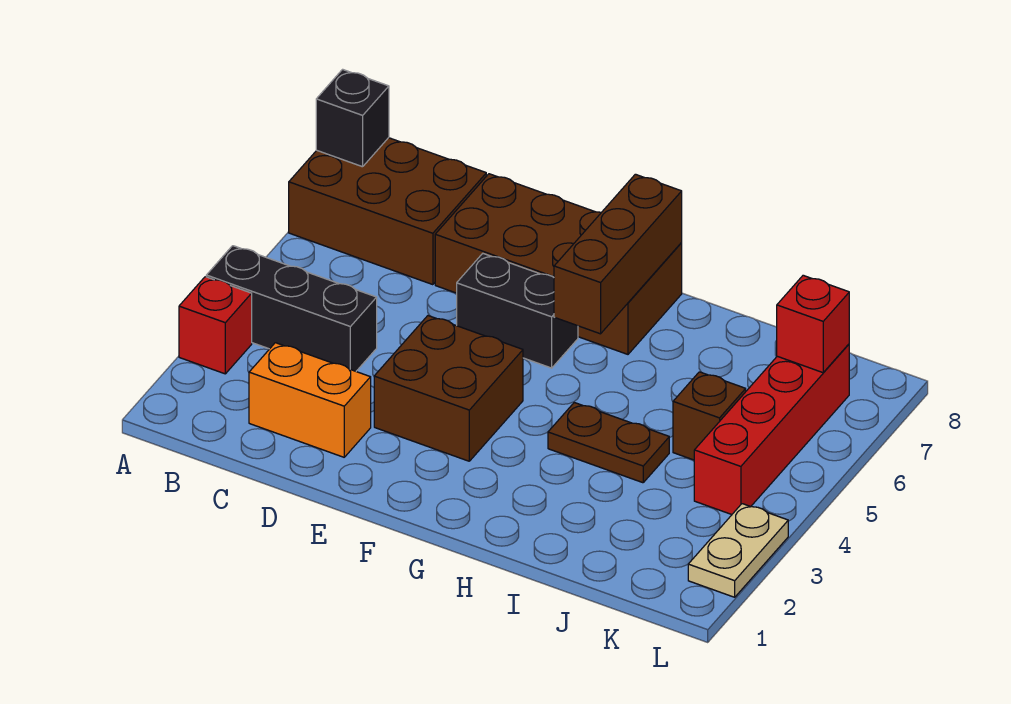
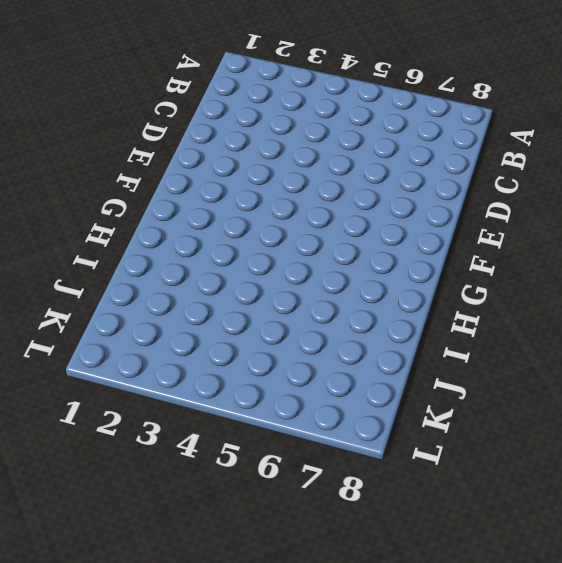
none -> red brick A3 level 1
none -> black brick A4:C4 level 1
none -> brown brick A7:C8 level 1

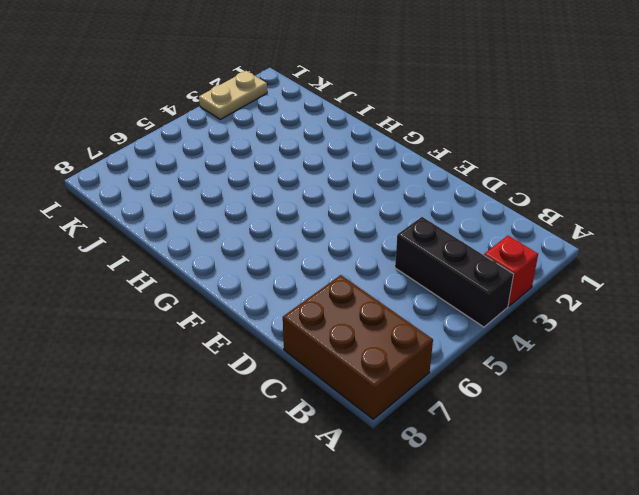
none -> orange brick C2:D2 level 1
none -> brown brick D7:G8 level 1
none -> brown brick E3:F4 level 1

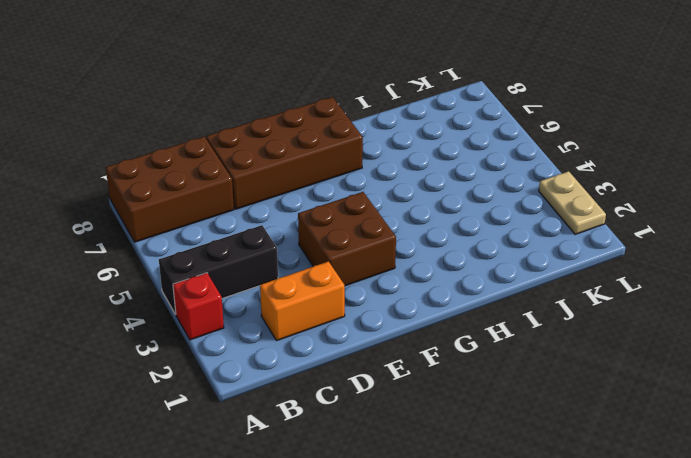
none -> black brick E6:F6 level 1
none -> brown plate H4:I4 level 1
none -> brown brick J5 level 1

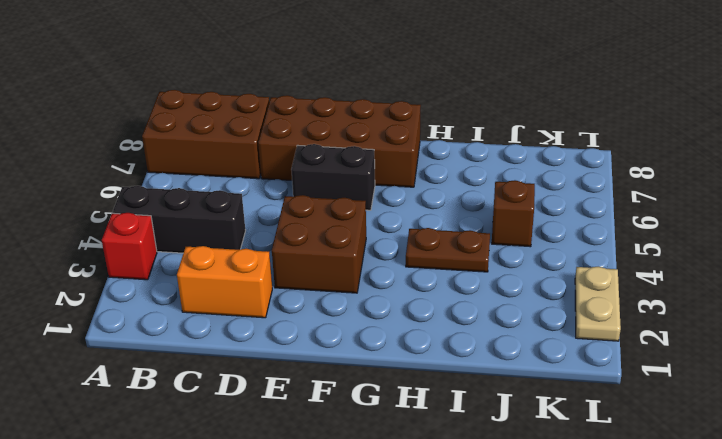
none -> red brick K4:K7 level 1
none -> black brick A8 level 2
none -> brown brick G6:G8 level 2

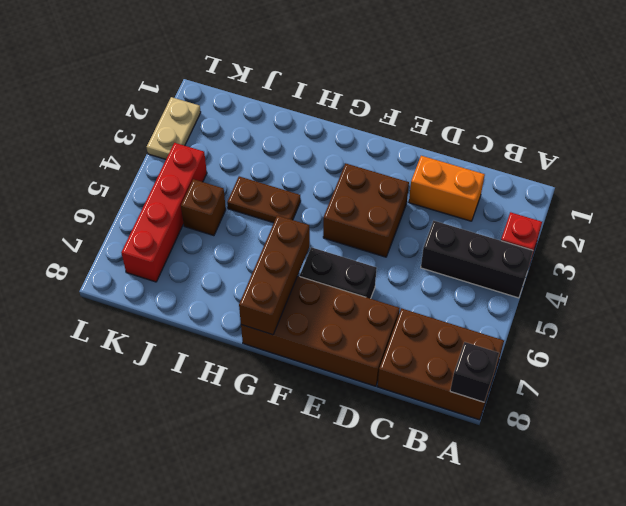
none -> red brick K7 level 2

